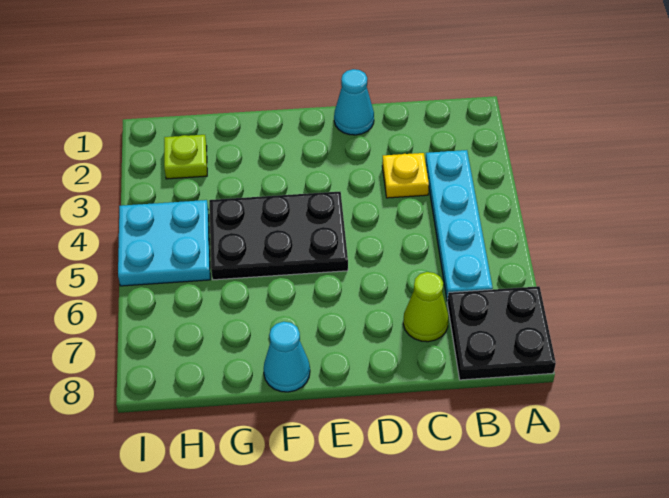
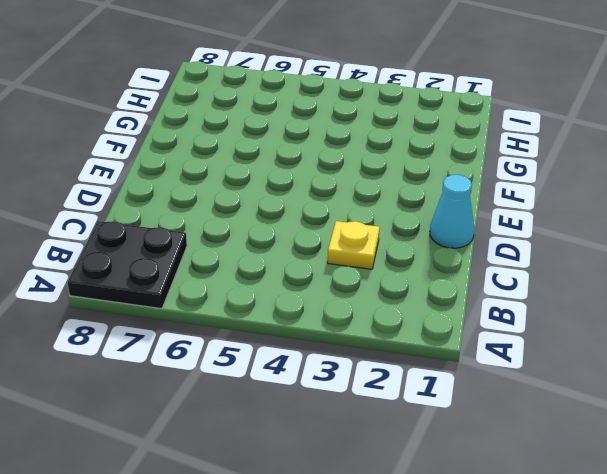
none -> cyan plate B3:B6 level 1
none -> lime cone C7 level 1

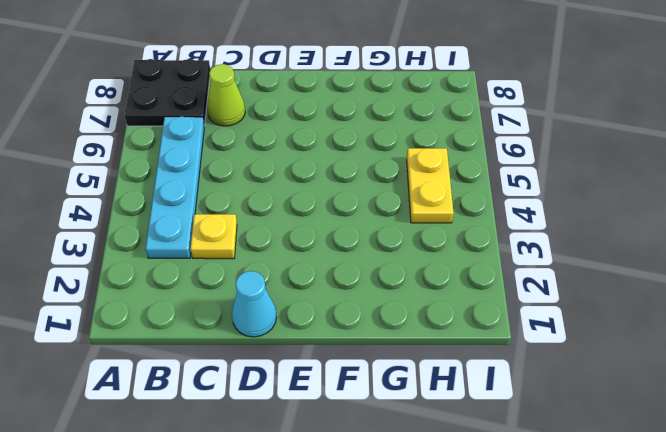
yellow plate H4:H5 level 1 -> cyan plate H4:I5 level 1
none -> black plate E4:G5 level 1
none -> cyan cone F8 level 1

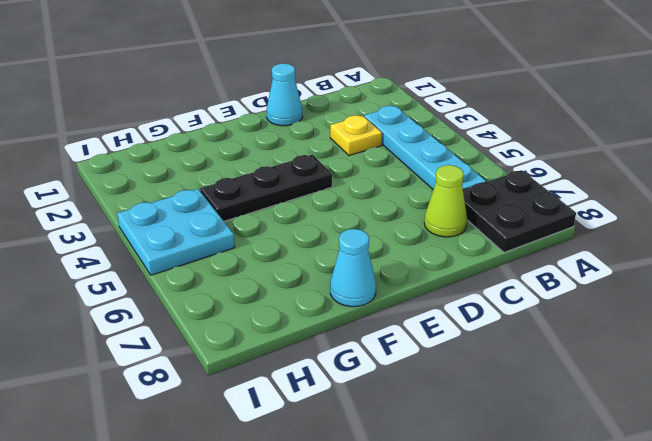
black plate E4:G4 level 1 -> black plate E4:G5 level 1
none -> lime plate H2 level 1

